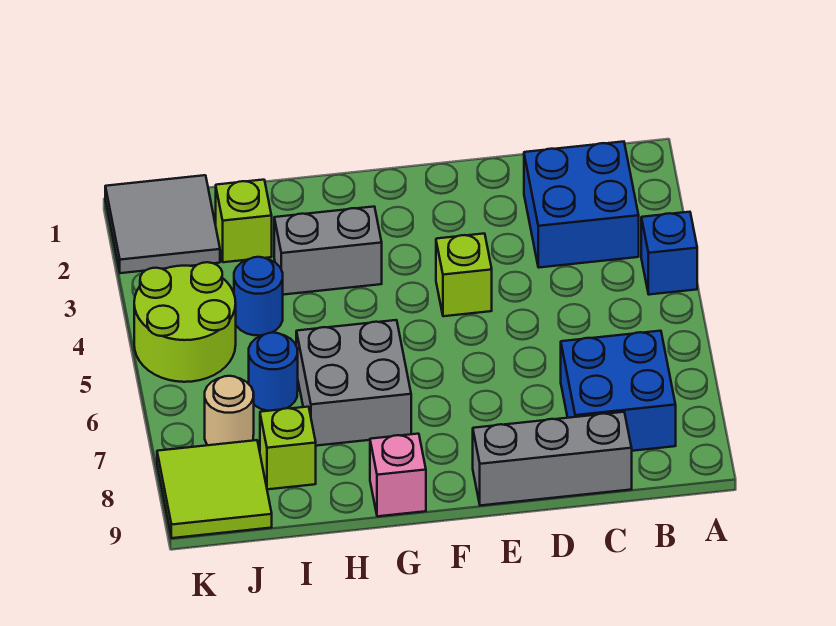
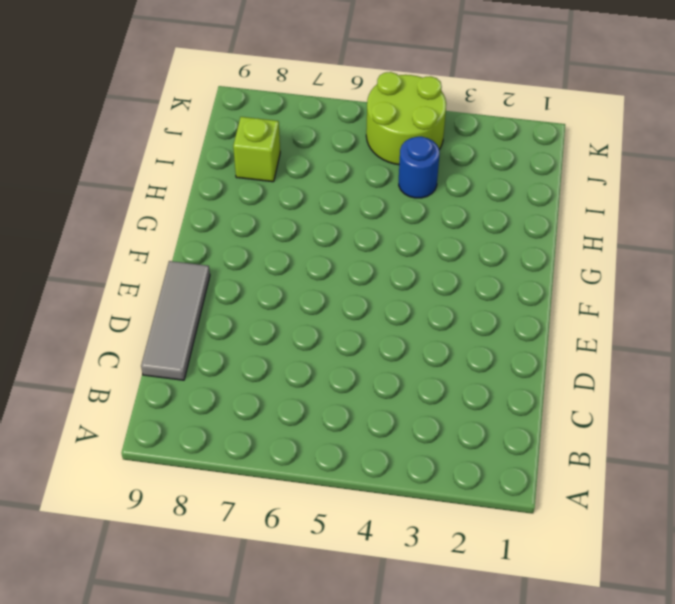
grey tile C9:E9 level 1 -> grey brick C9:E9 level 1
none -> blue brick A4 level 1
none -> blue brick B2:C3 level 1
none -> blue brick B7:C8 level 1

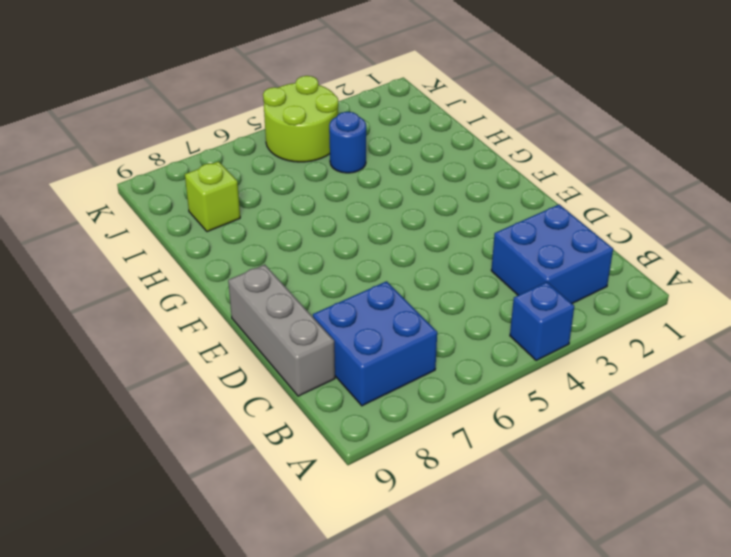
none -> lime brick E4 level 1
none -> grey brick G3:H3 level 1
none -> grey brick G6:H7 level 1

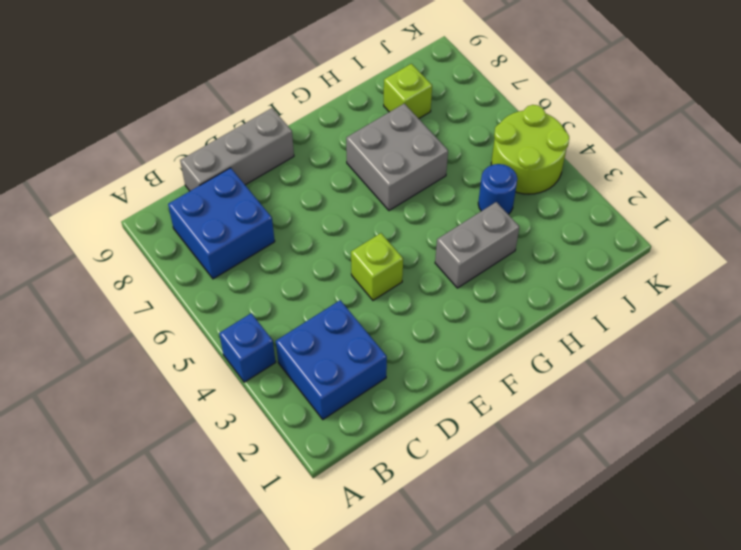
none -> pink brick G9 level 1
none -> lime brick I2 level 1
none -> blue round brick I6 level 1

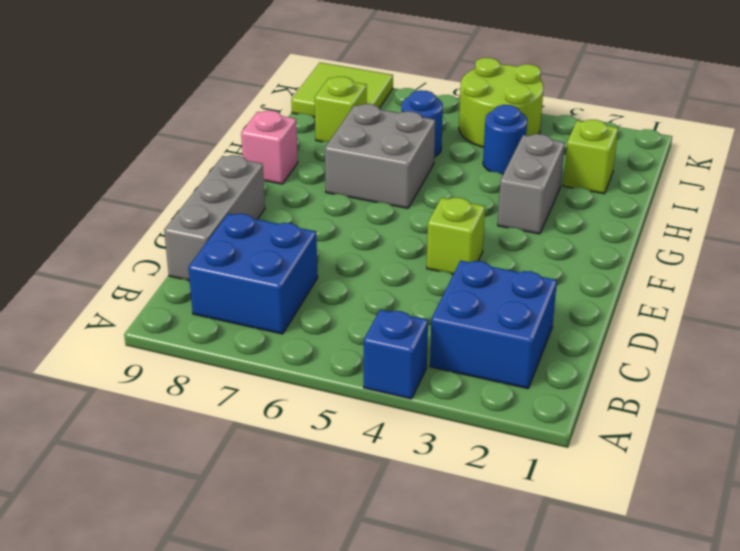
none -> grey tile J1:K2 level 1
none -> tan round brick J7 level 1

